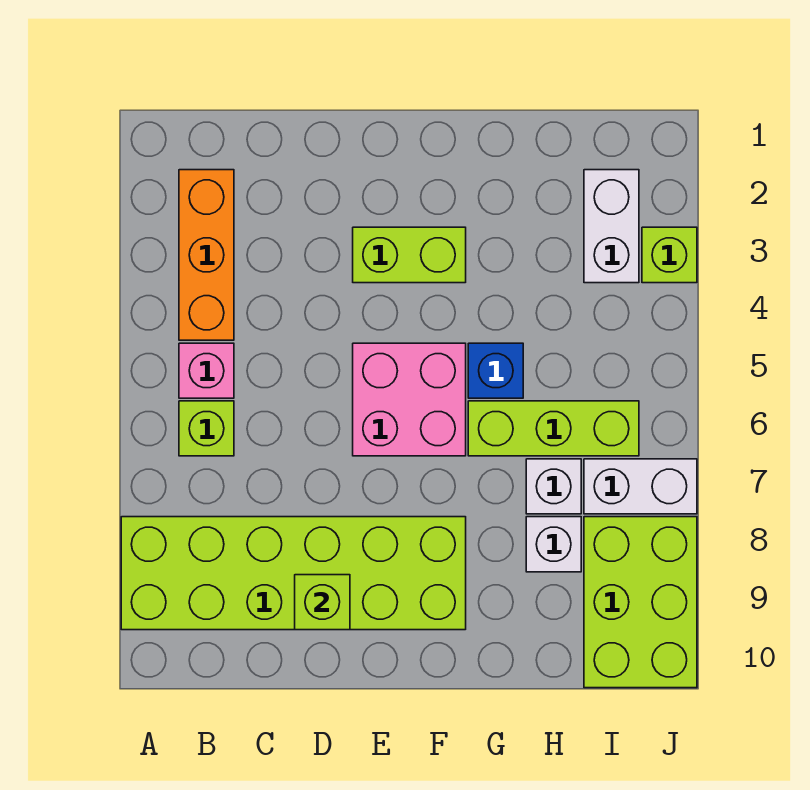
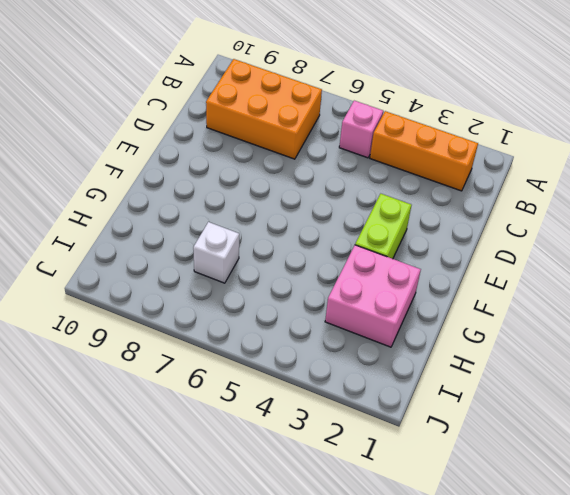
orange brick B7:C9 level 1 -> lime brick A8:F9 level 1
pink brick G2:H3 level 1 -> pink brick E5:F6 level 1
none -> lime brick B6 level 1
none -> blue brick G5 level 1
none -> lime brick G6:I6 level 1

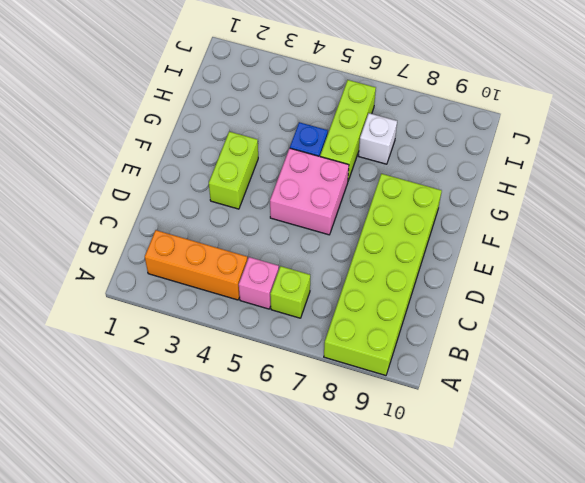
none -> white brick H8 level 1
none -> white brick I2:I3 level 1
none -> white brick I7:J7 level 1

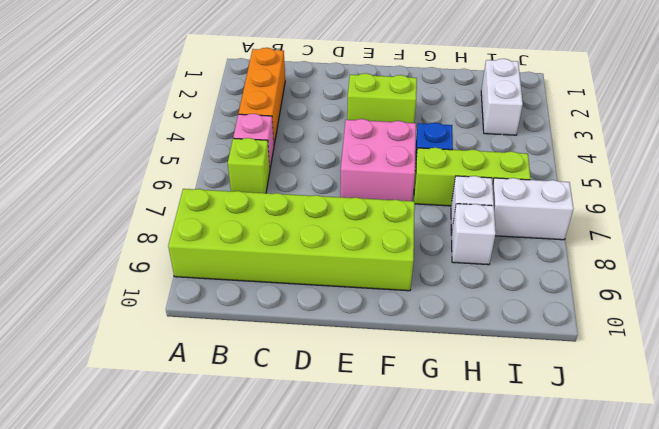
none -> lime brick I8:J10 level 1
none -> lime brick J3 level 1
none -> lime brick D9 level 2

